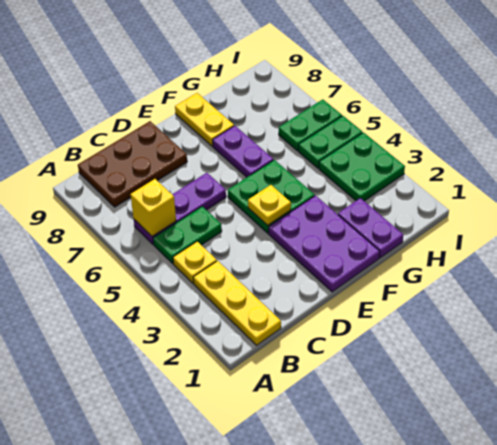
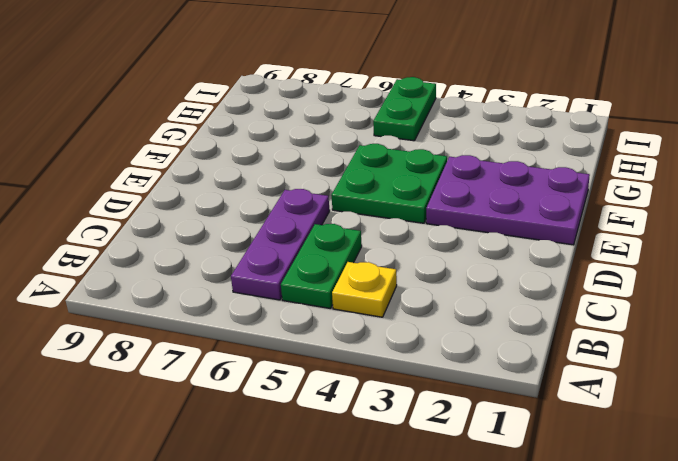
none -> yellow plate B1:B3 level 1
none -> brown plate B8:D9 level 1
none -> purple plate F6:F7 level 1

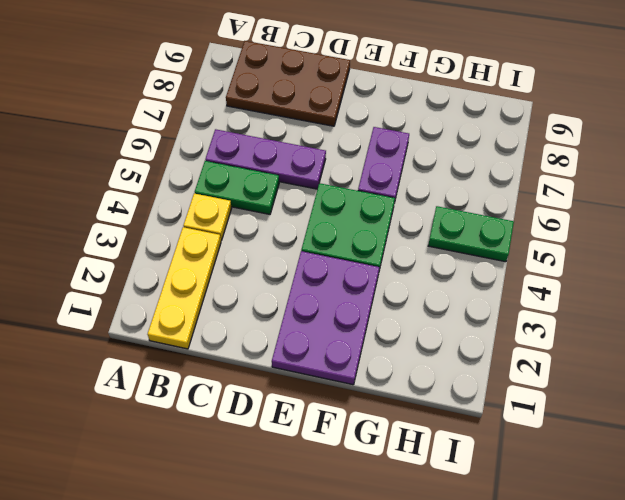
none -> yellow plate F8:F9 level 1
none -> purple plate G1:G2 level 1
none -> green plate H3:I4 level 1

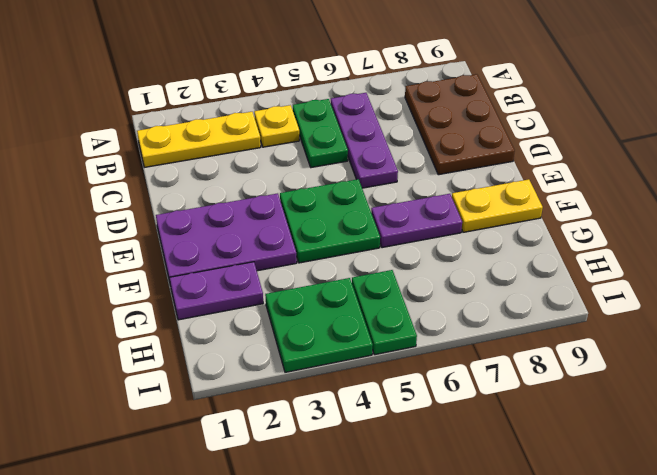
none -> green plate H6:I6 level 1
none -> yellow brick B6 level 2
none -> yellow plate E4 level 2

